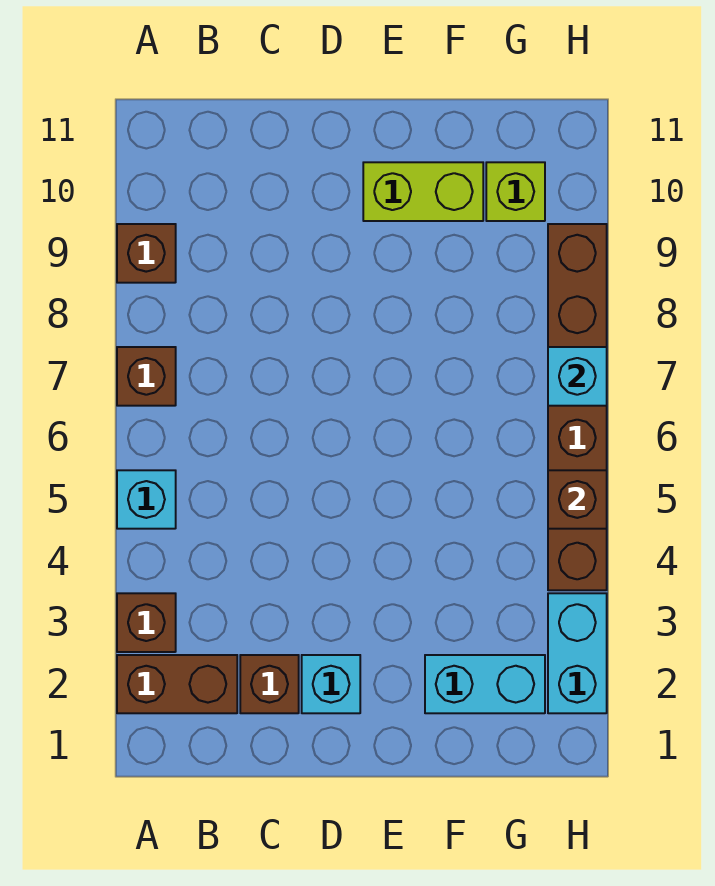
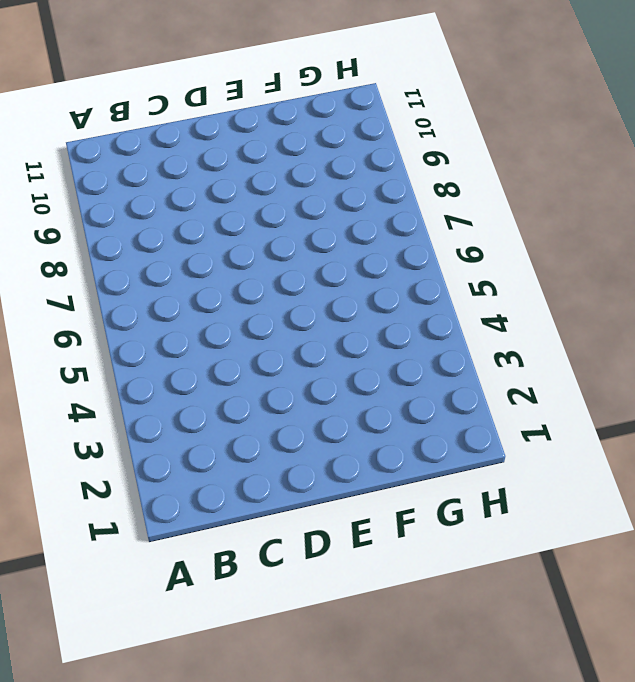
none -> brown brick A2:B2 level 1
none -> brown brick A3 level 1
none -> cyan brick A5 level 1

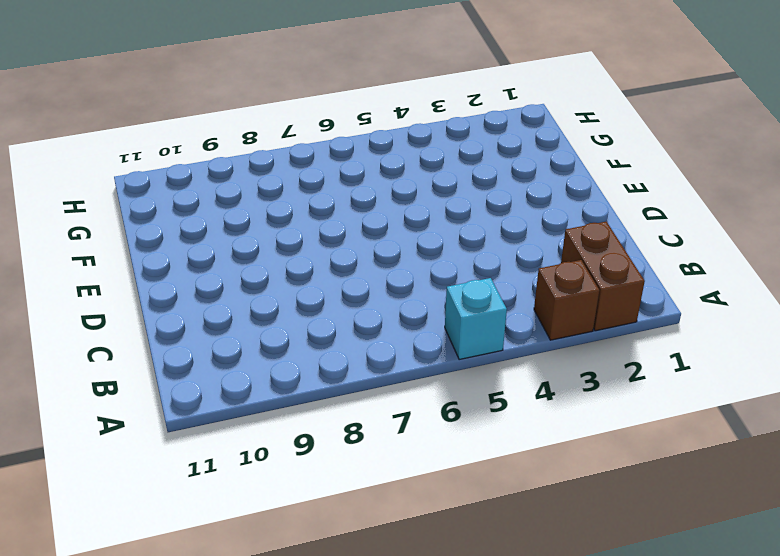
none -> brown brick A7 level 1
none -> brown brick A9 level 1
none -> brown brick C2 level 1

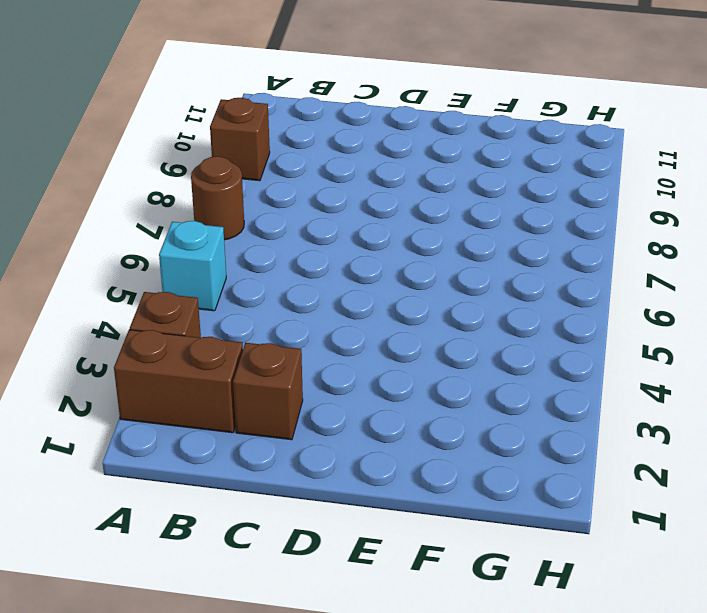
brown round brick A7 level 1 -> brown brick A7 level 1
none -> cyan brick D2 level 1
none -> lime brick E10:F10 level 1
none -> cyan brick F2:G2 level 1

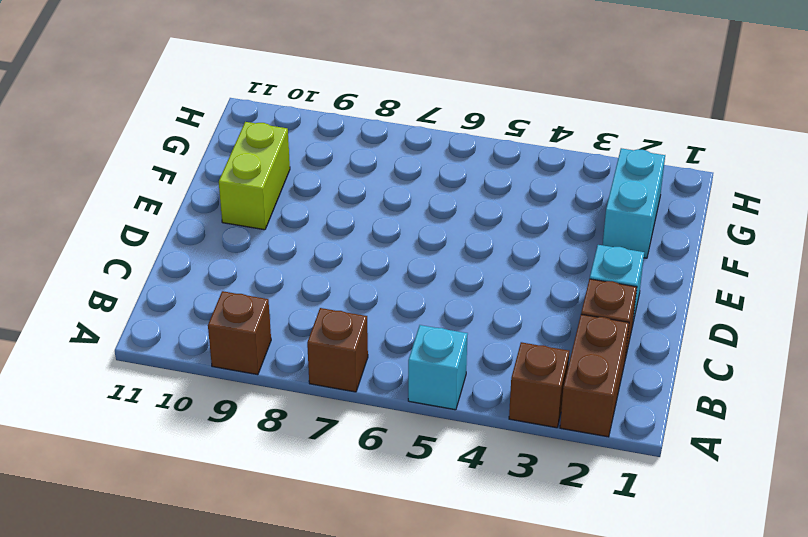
none -> lime brick G10 level 1
none -> cyan brick H2:H3 level 1
none -> brown brick H4:H9 level 1

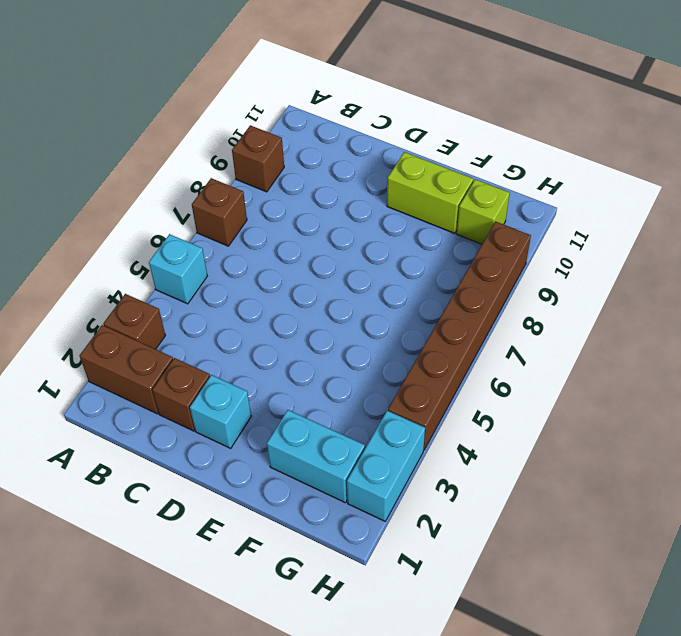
none -> brown brick H5 level 2
none -> cyan brick H7 level 2

